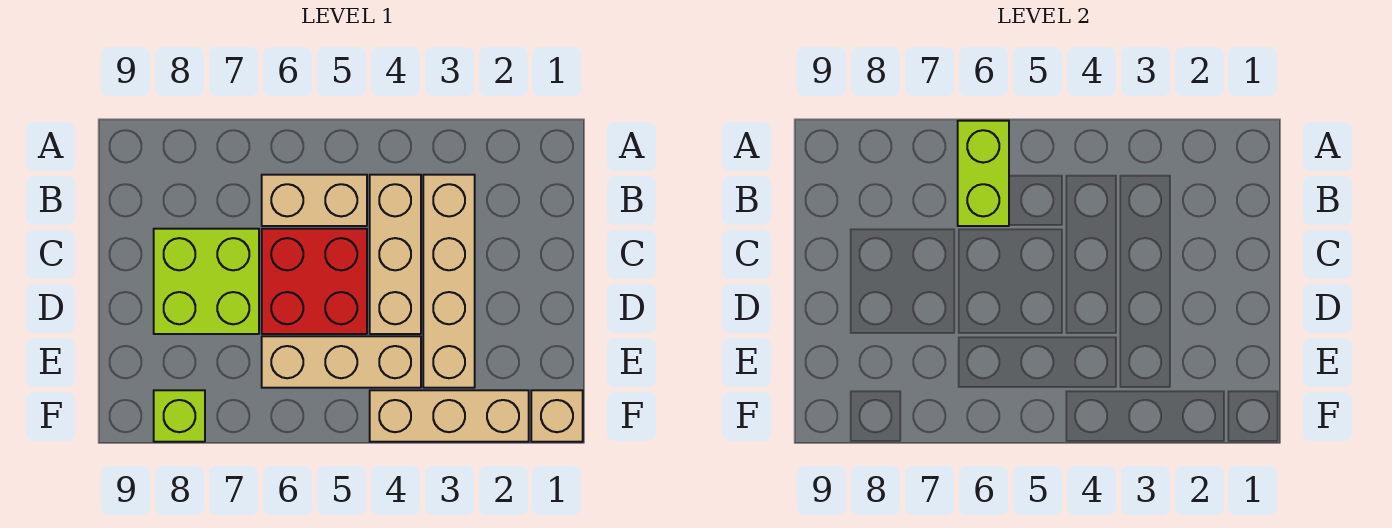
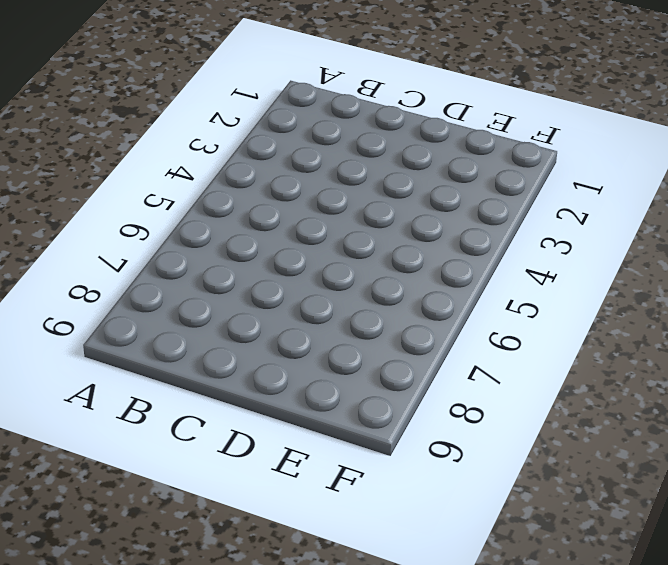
none -> tan brick B3:E3 level 1
none -> tan brick B4:D4 level 1

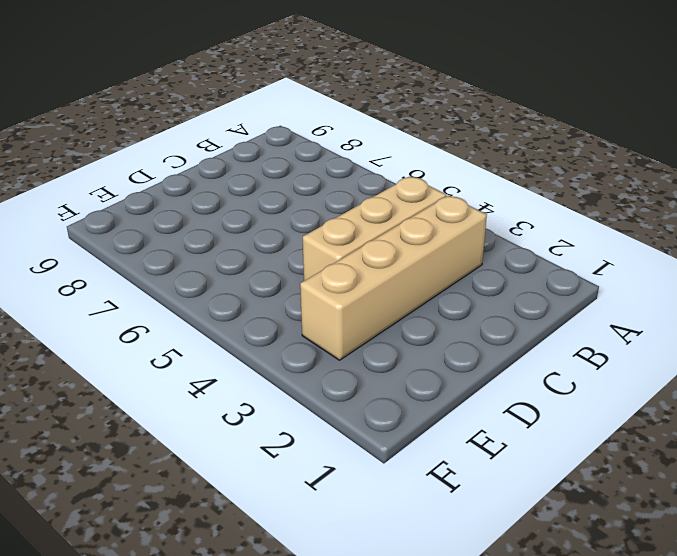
none -> tan brick B5:B6 level 1
none -> red brick C5:D6 level 1

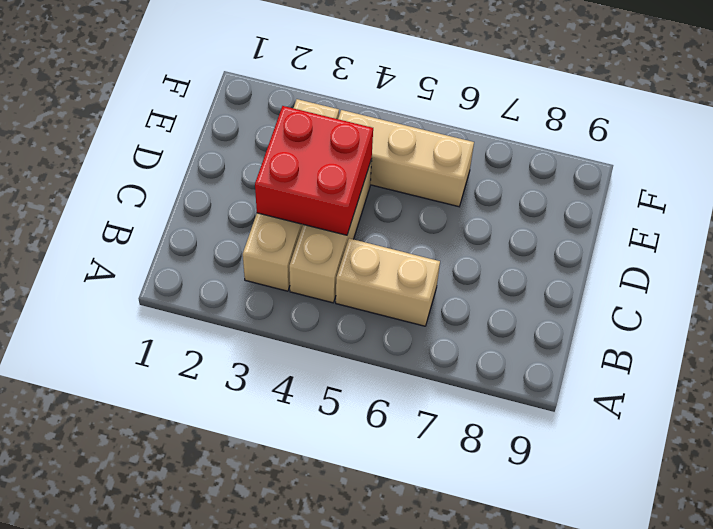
red brick C3:D4 level 2 -> red brick C5:D6 level 1
none -> lime brick C7:D8 level 1
none -> tan brick F1 level 1

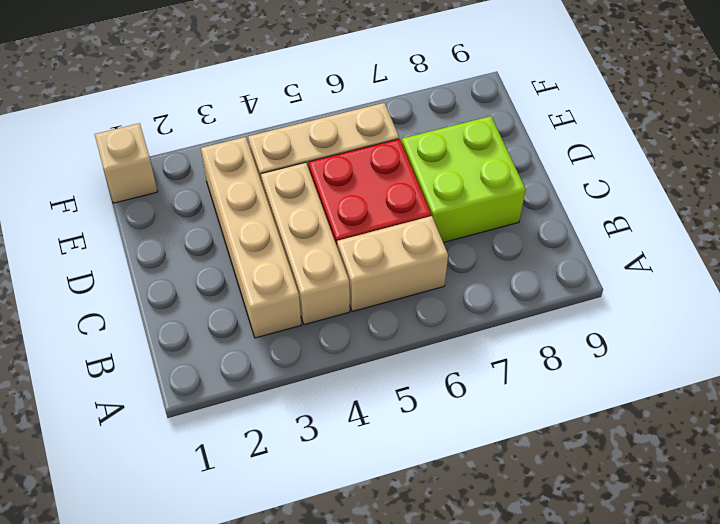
none -> tan brick F2:F4 level 1
none -> lime brick F8 level 1

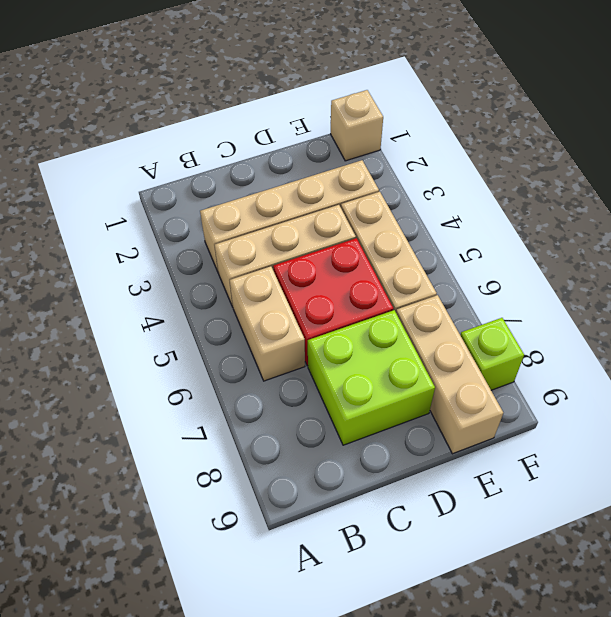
tan brick E7:E9 level 1 -> tan brick F2:F4 level 1
none -> lime brick A6:B6 level 2

